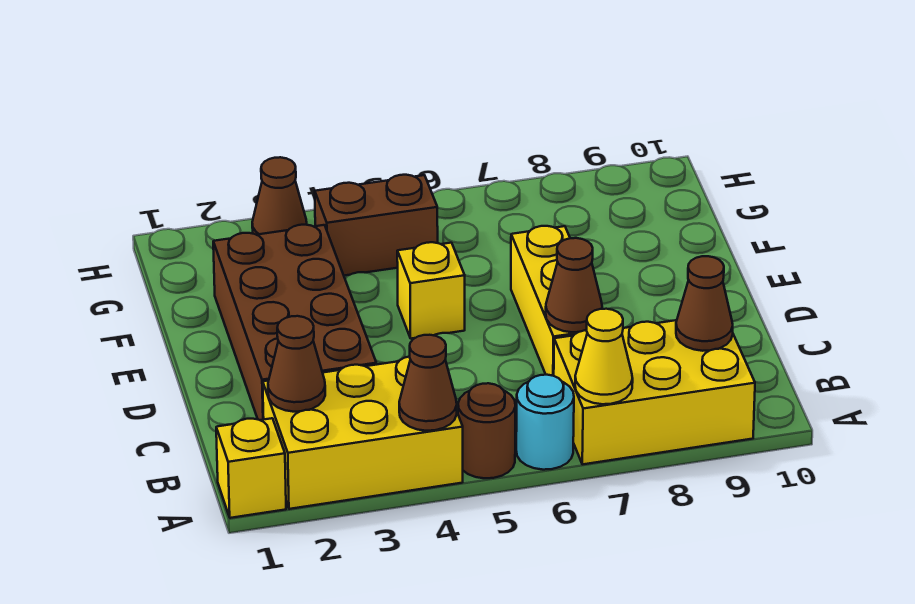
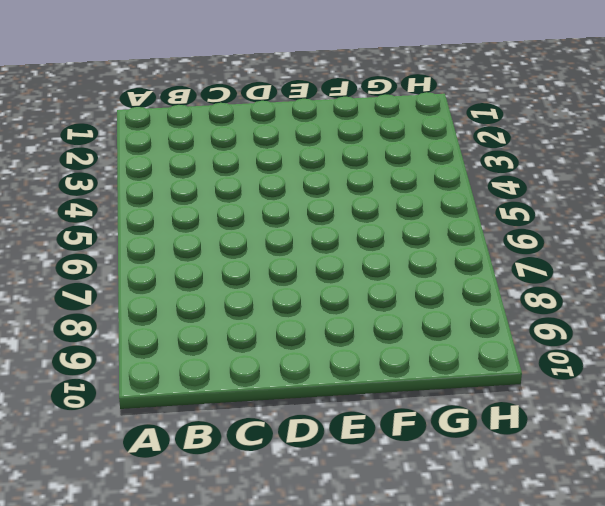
none -> yellow brick A1 level 1
none -> yellow brick A2:B4 level 1
none -> brown round brick A5 level 1

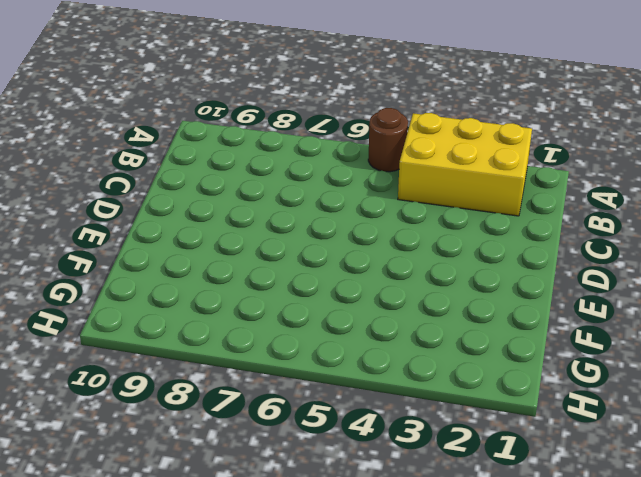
none -> yellow brick A1 level 1
none -> cyan round brick A6 level 1
none -> yellow brick A7:B9 level 1

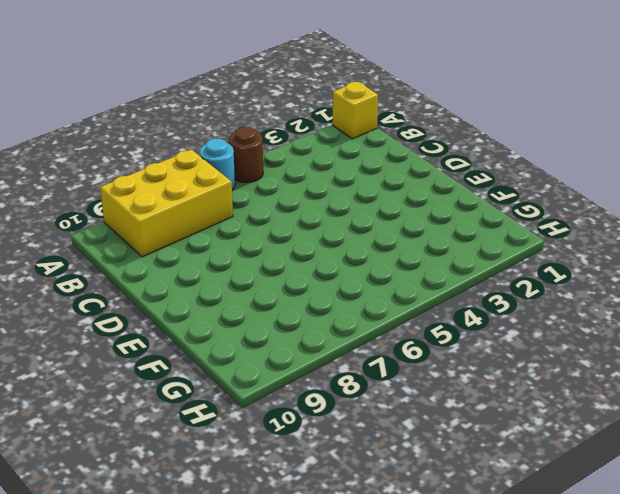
none -> yellow brick A2:B4 level 1
none -> brown brick C2:F3 level 1
none -> yellow brick C7:E7 level 1

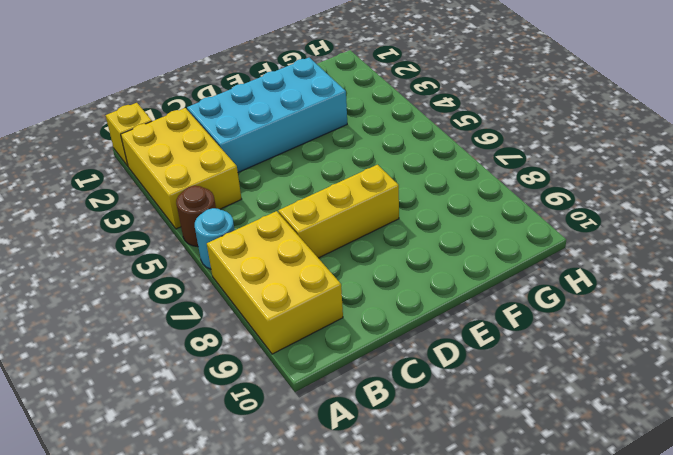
cyan brick C2:F3 level 1 -> brown brick C2:F3 level 1
none -> yellow brick E5 level 1
none -> brown brick G4:G5 level 1
none -> brown cone H3 level 1

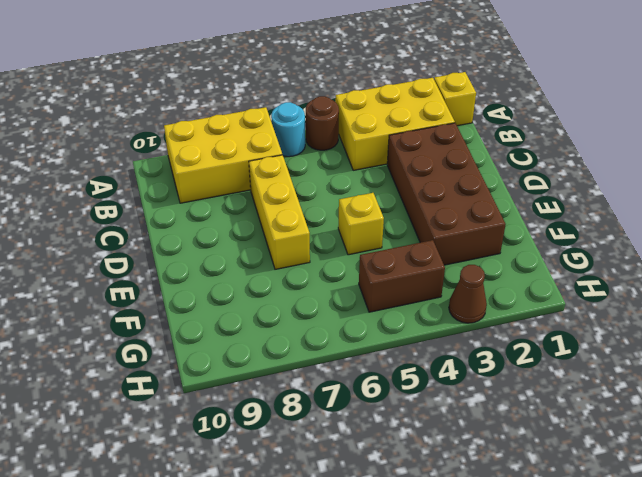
none -> brown cone A4 level 2
none -> yellow cone A7 level 2
none -> brown cone B2 level 2

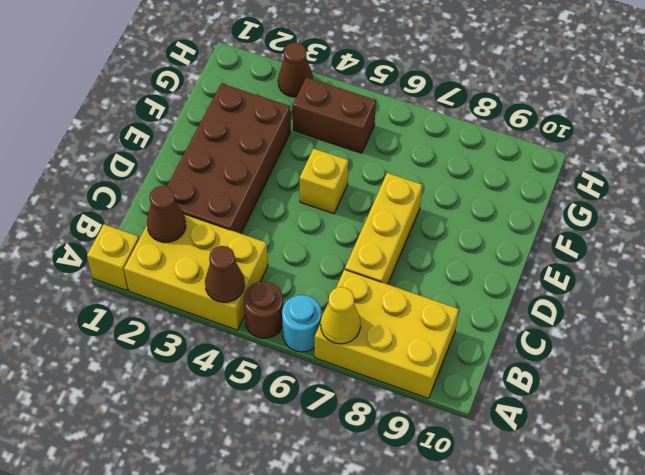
none -> brown cone B9 level 2
none -> brown cone C7 level 2

